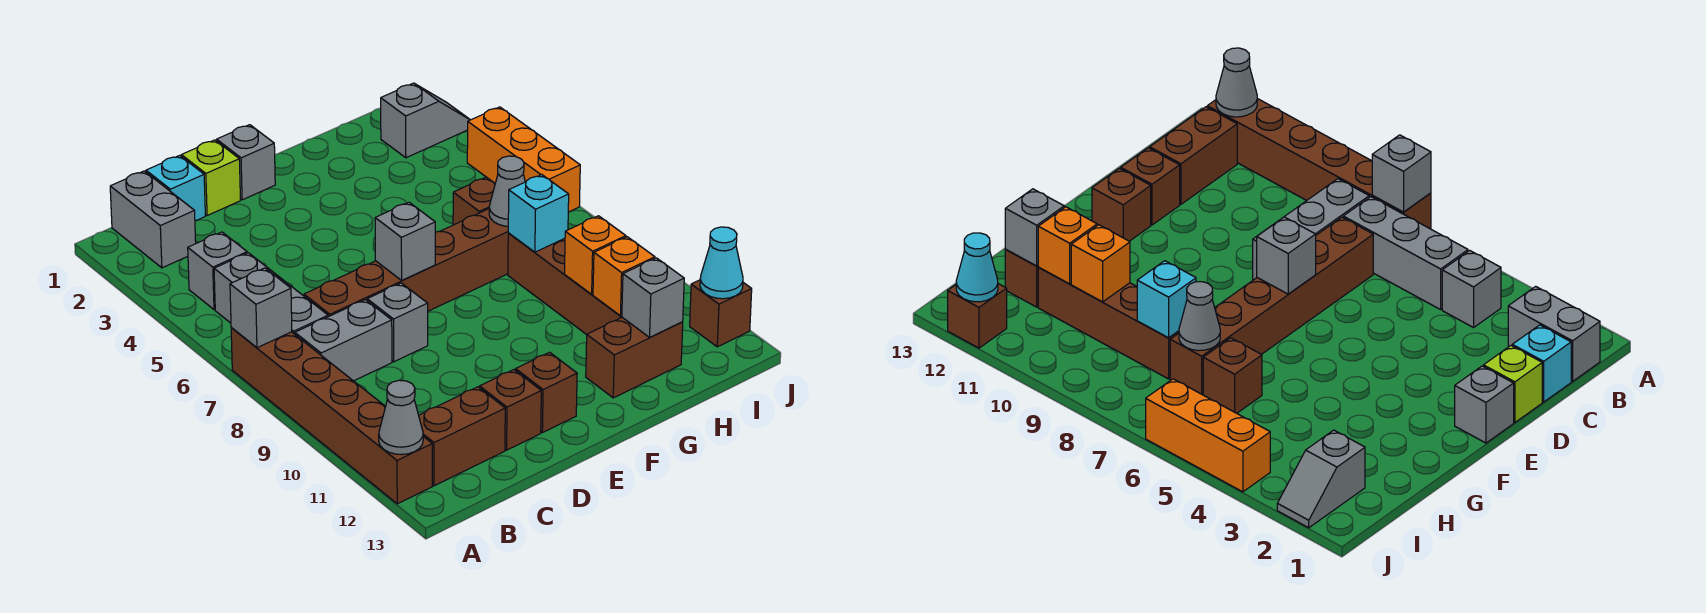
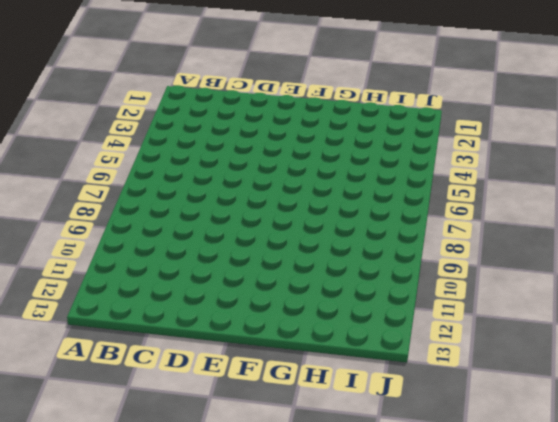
none -> brown brick A7:A12 level 1
none -> grey brick B1:B2 level 1
none -> grey brick B4 level 1

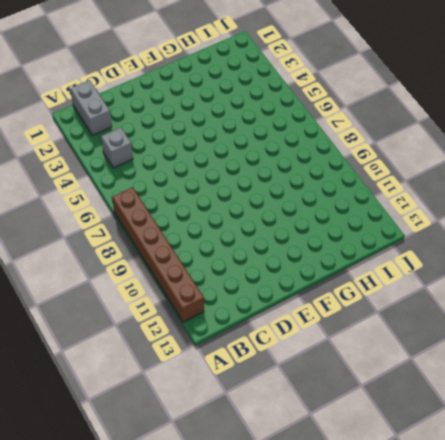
none -> grey brick B5:B7 level 1
none -> grey brick B8:C8 level 1
none -> brown brick B12:C12 level 1

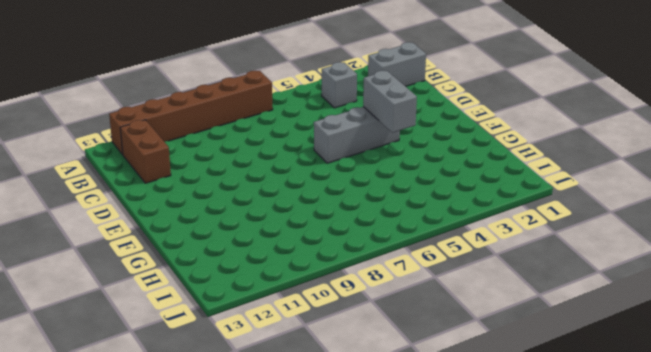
grey brick E4:E6 level 1 -> grey brick B5:B7 level 1
grey brick E4:F4 level 2 -> grey brick B8:C8 level 1
none -> cyan brick C1 level 1
none -> brown brick C7:H7 level 1
none -> lime brick D1 level 1

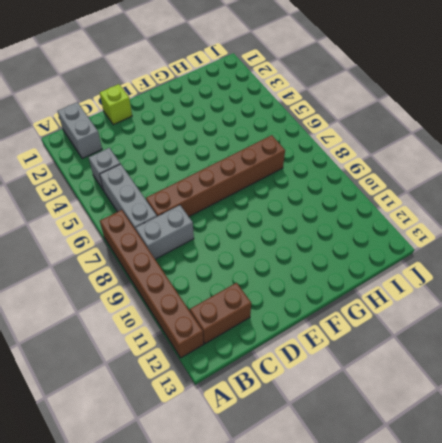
none -> cyan brick C1 level 1
none -> grey brick D8 level 1
none -> brown brick D12 level 1

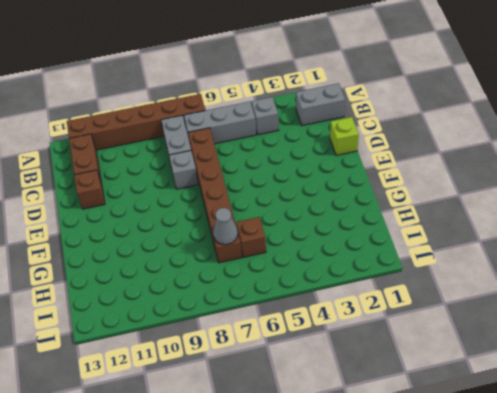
none -> cyan brick C1 level 1
none -> grey brick E1 level 1
none -> brown brick E12 level 1

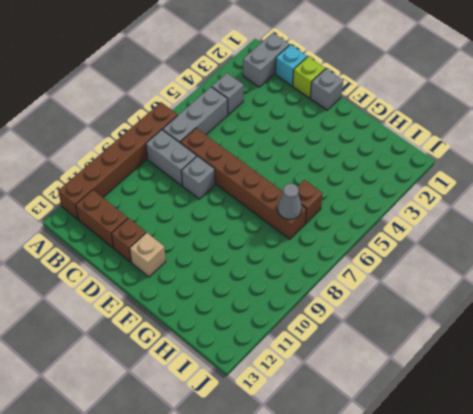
tan brick E12 level 1 -> brown brick E12 level 1
none -> brown brick G12:H12 level 1
none -> brown brick H8:H11 level 1
none -> grey slope I2:J2 level 1 top I

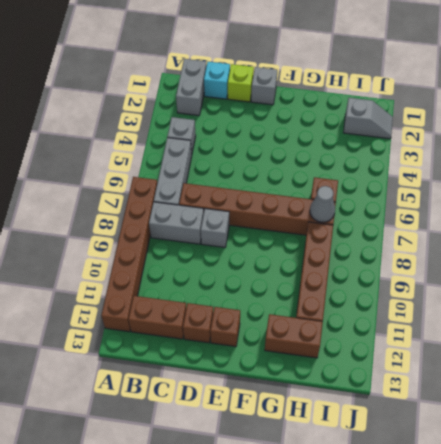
none -> orange brick J4:J6 level 1
none -> brown brick J12 level 1
none -> grey brick A7 level 2

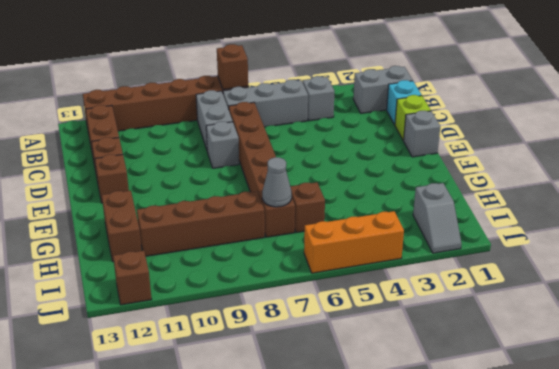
brown brick A7 level 2 -> grey brick A7 level 2
none -> grey cone A12 level 2
none -> grey brick E7 level 2
none -> cyan brick H8 level 2

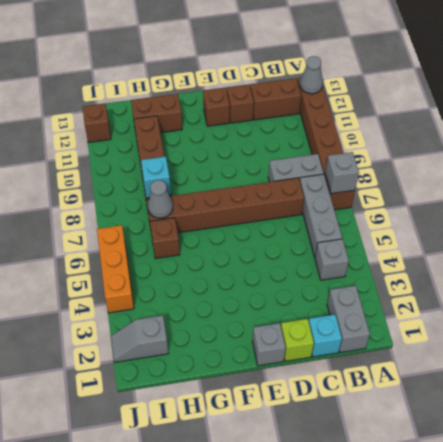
none -> grey brick D8 level 1
none -> grey brick E7 level 2
none -> orange brick H10 level 2

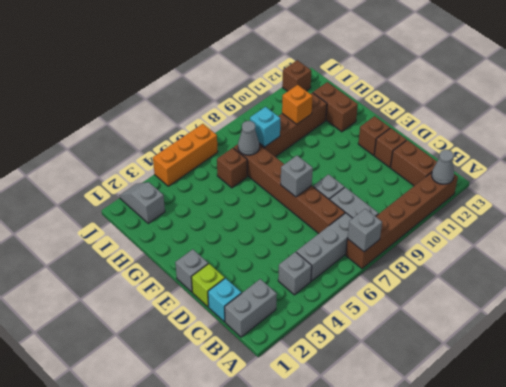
none -> orange brick H11 level 2
none -> grey brick H12 level 2
none -> cyan cone J12 level 2

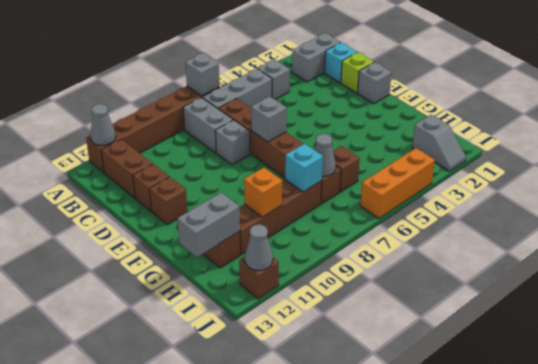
grey brick H12:H13 level 2 -> grey brick H12 level 2
grey cone J12 level 2 -> cyan cone J12 level 2
none -> orange brick H11 level 2

